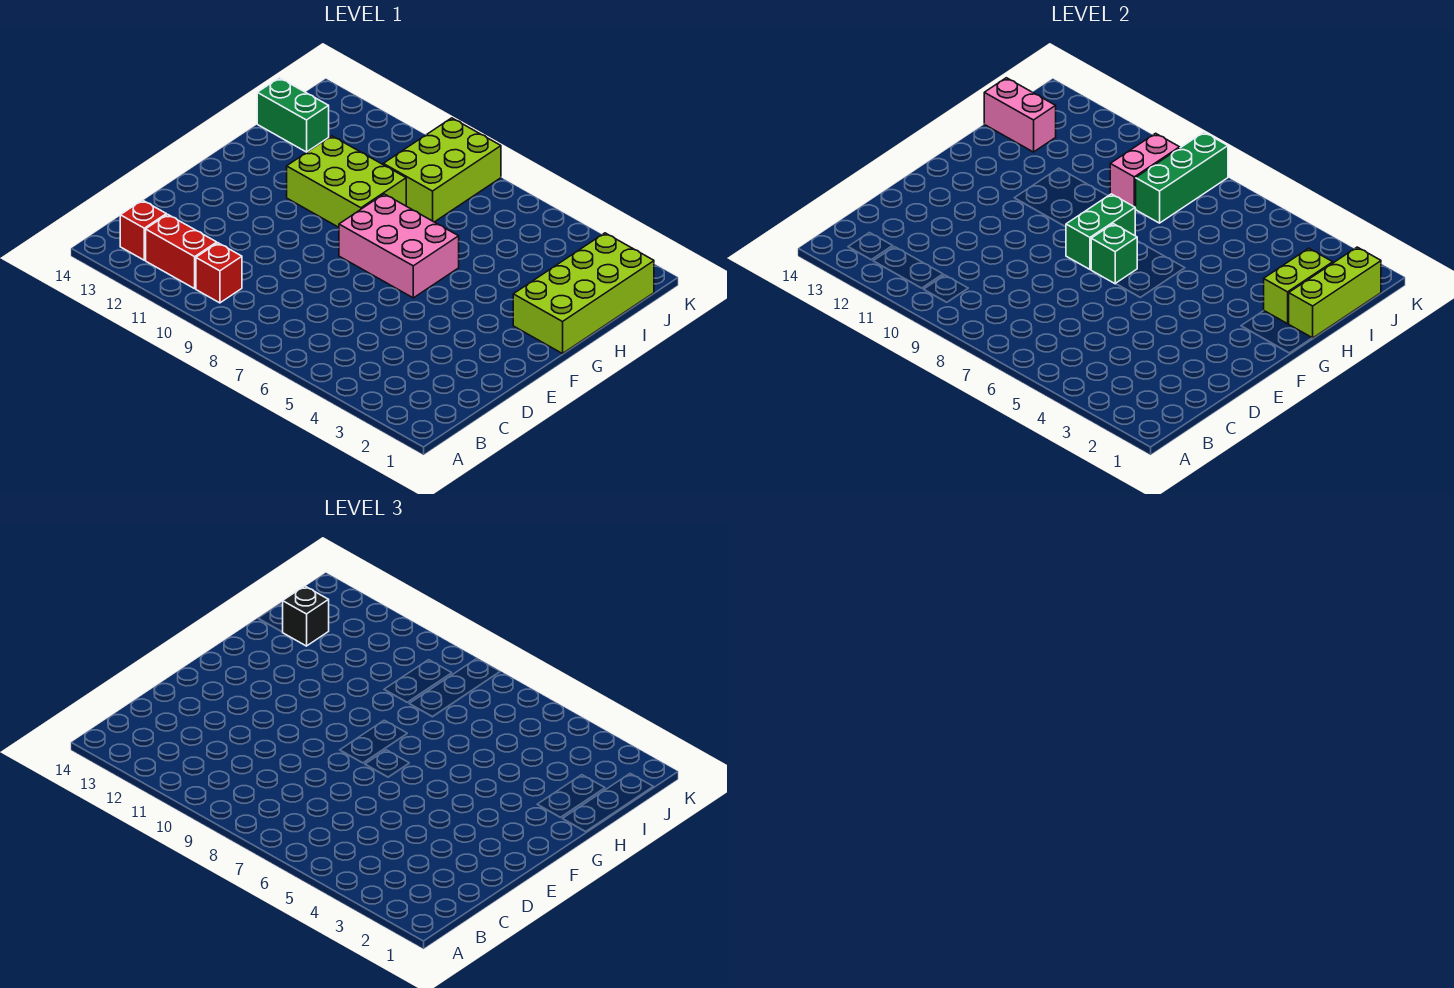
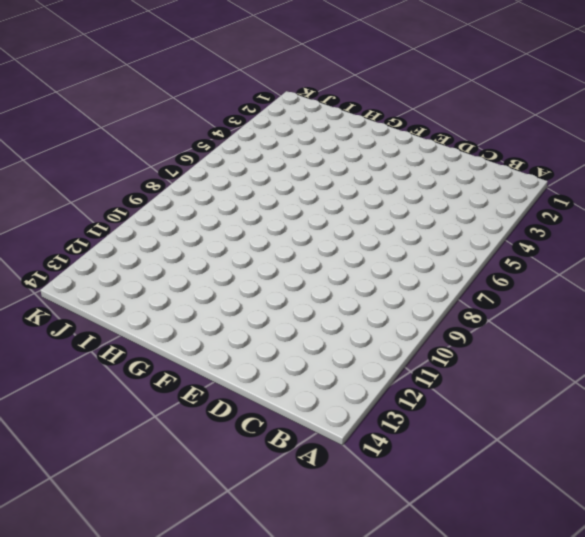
none -> red brick B10 level 1
none -> red brick B11:B12 level 1
none -> red brick B13 level 1

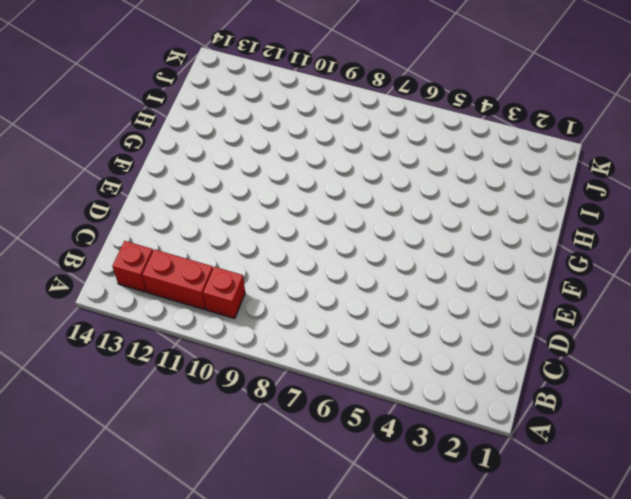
none -> pink brick F6:G8 level 1
none -> lime brick G1:J2 level 1
none -> lime brick G9:H11 level 1

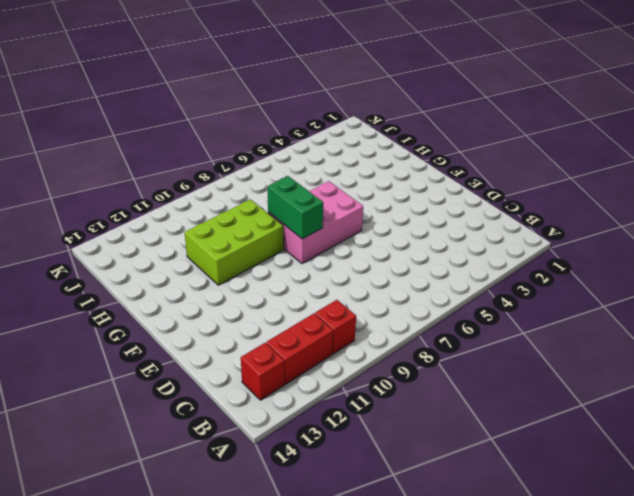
none -> lime brick G1:J2 level 1
none -> lime brick I8:K9 level 1
none -> green brick I13:I14 level 1

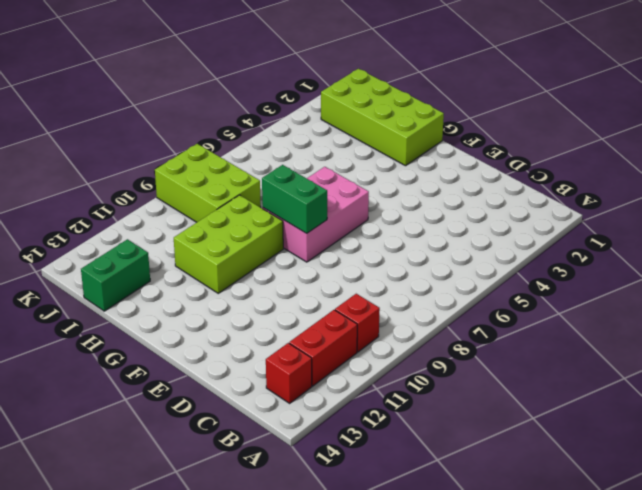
none -> green brick F7 level 2
none -> lime brick H1:J1 level 2
none -> lime brick H2:I2 level 2

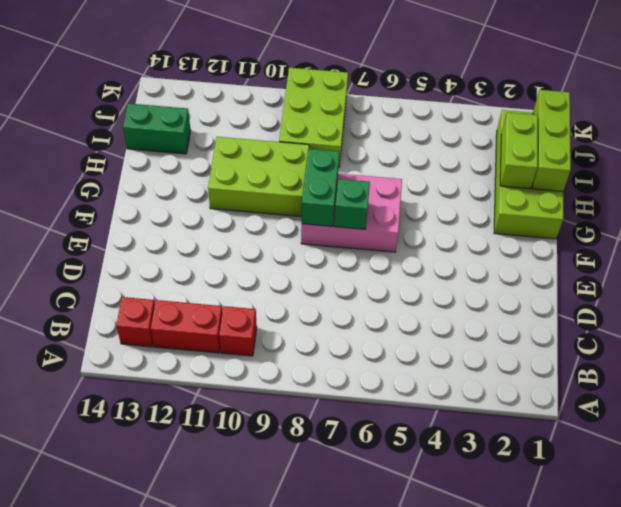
none -> green brick I8:K8 level 2
none -> pink brick I9:J9 level 2
none -> pink brick I13:I14 level 2

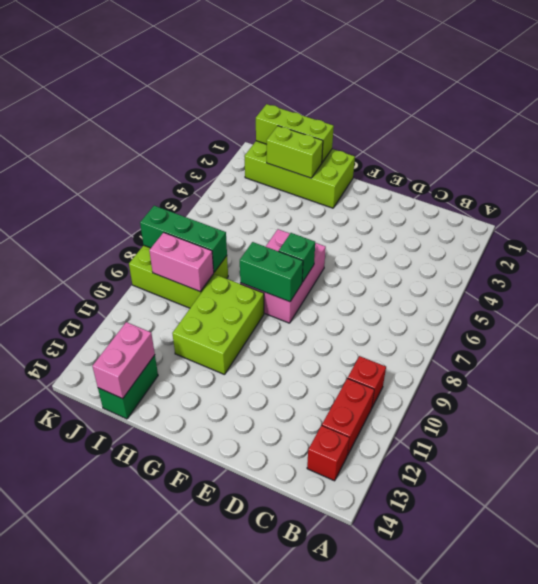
none -> black brick I13 level 3

